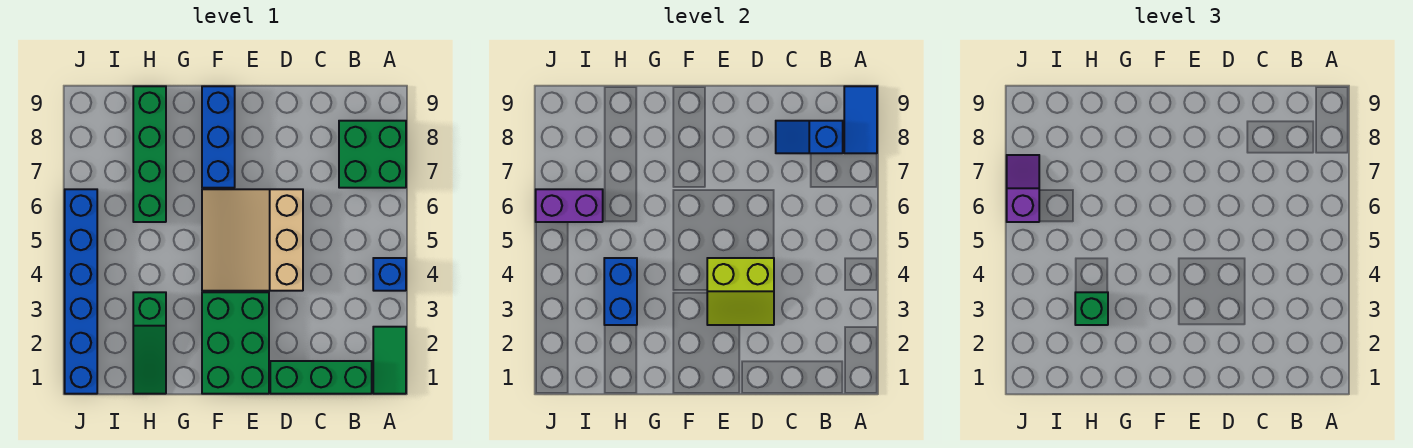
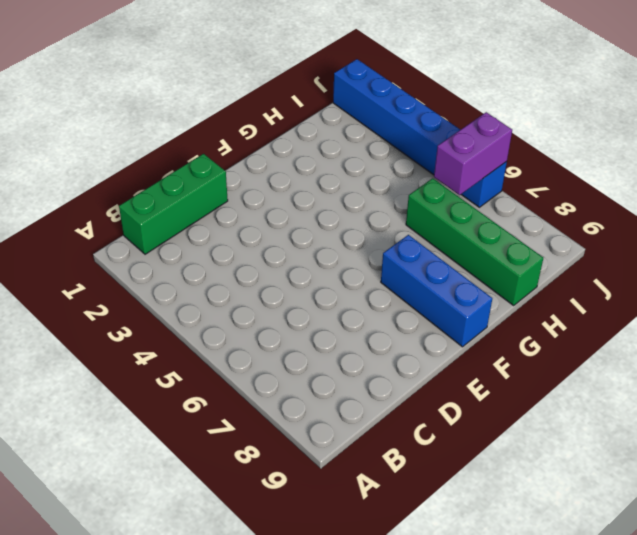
none -> green tile A1:A2 level 1
none -> blue brick A4 level 1
none -> green brick A7:B8 level 1

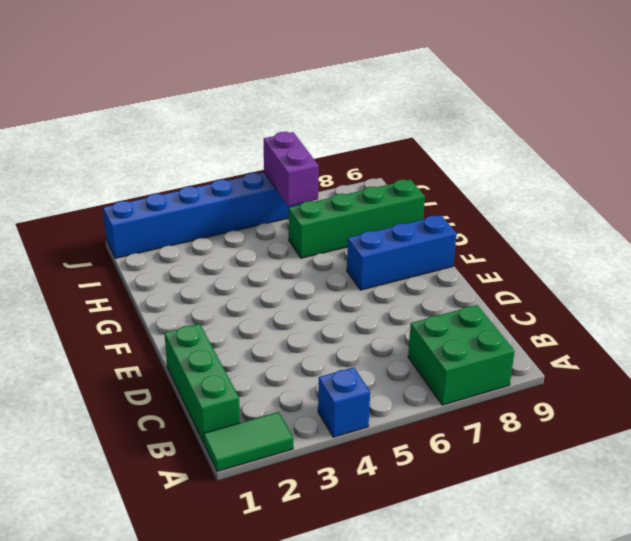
none -> tan slope D4:F6 level 1 top D
none -> green brick E1:F3 level 1
none -> green slope H1:H3 level 1 top 3

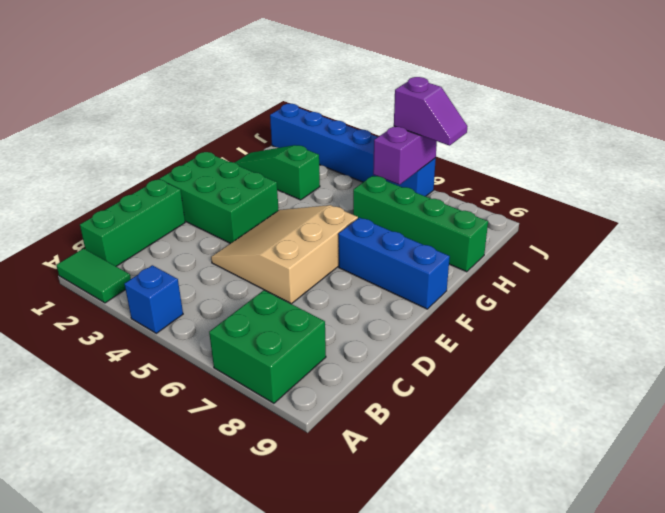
tan slope D4:F6 level 1 top 6 -> tan slope D4:F6 level 1 top D
none -> blue tile A8:A9 level 2
none -> blue slope B8:C8 level 2 top B
none -> lime slope D3:E4 level 2 top 4

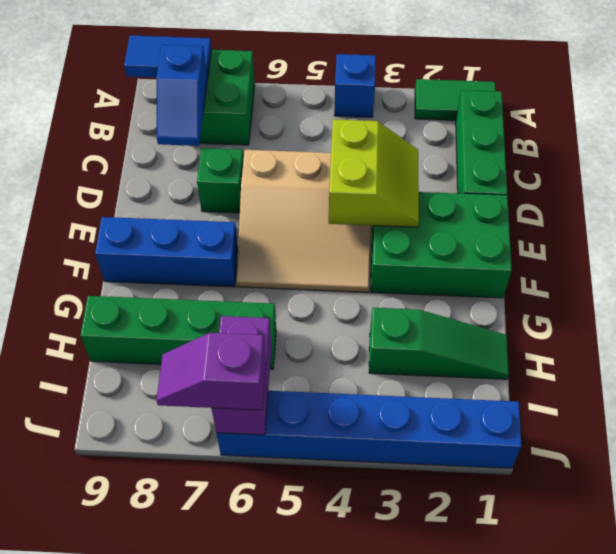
green brick D7 level 1 -> green brick H3 level 3
none -> blue brick H3:H4 level 2

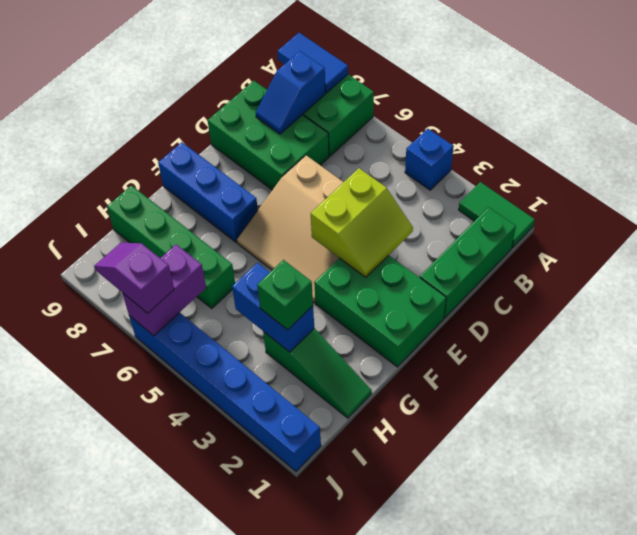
green brick C7:D9 level 1 -> none

